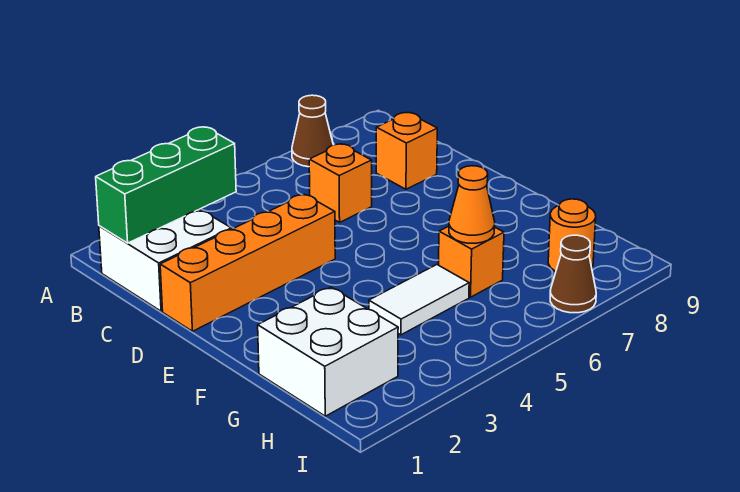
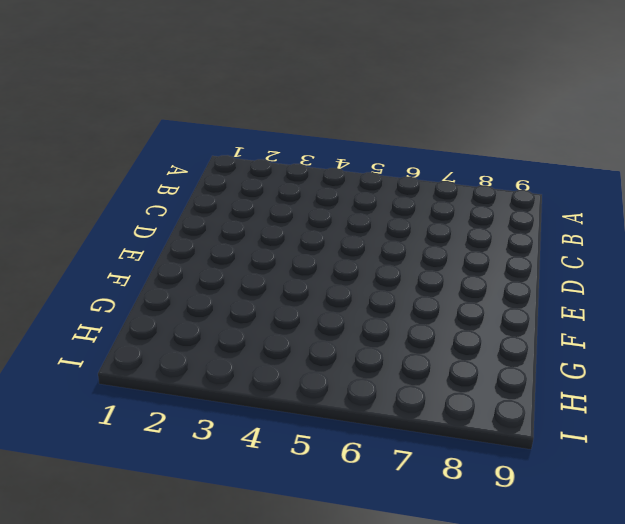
none -> brown cone A7 level 1
none -> white brick B1:C2 level 1
none -> orange brick C6 level 1

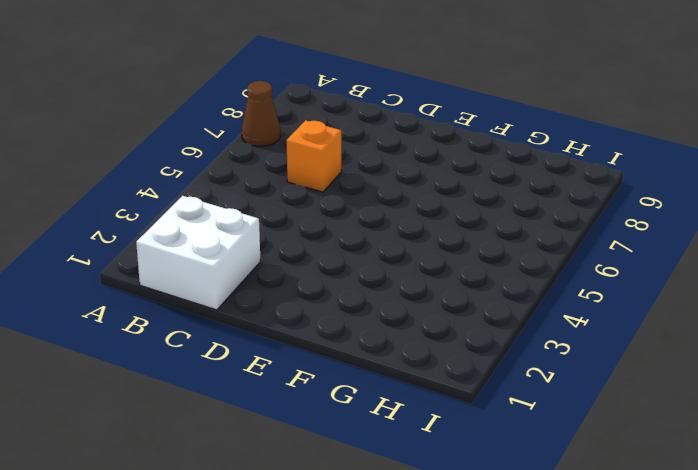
none -> orange brick C8 level 1
none -> orange brick D1:D4 level 1
none -> white brick G1:H2 level 1

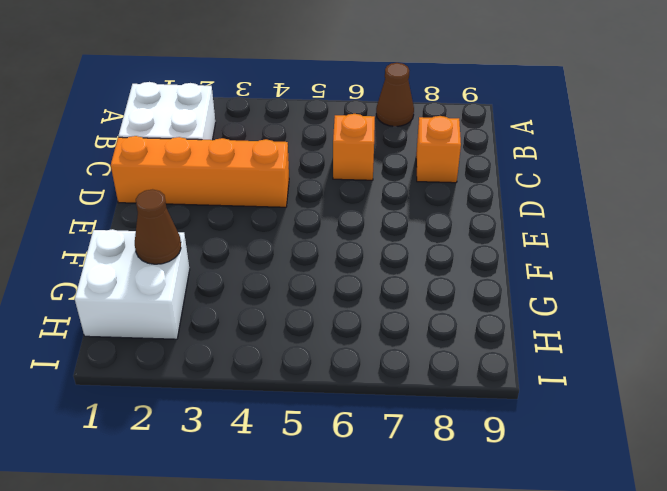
brown cone G2 level 2 -> brown cone I7 level 1
none -> white tile G4:G5 level 1
none -> orange brick G6 level 1
none -> orange round brick H8 level 1

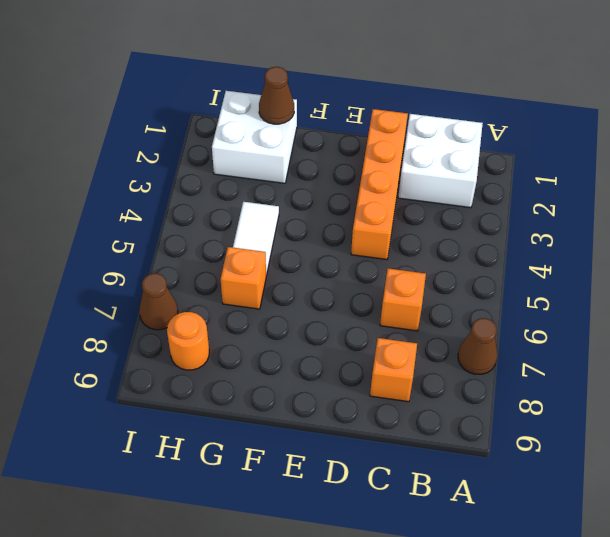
brown cone G1 level 2 -> none
none -> green brick B1:B3 level 2
none -> orange cone G6 level 2

